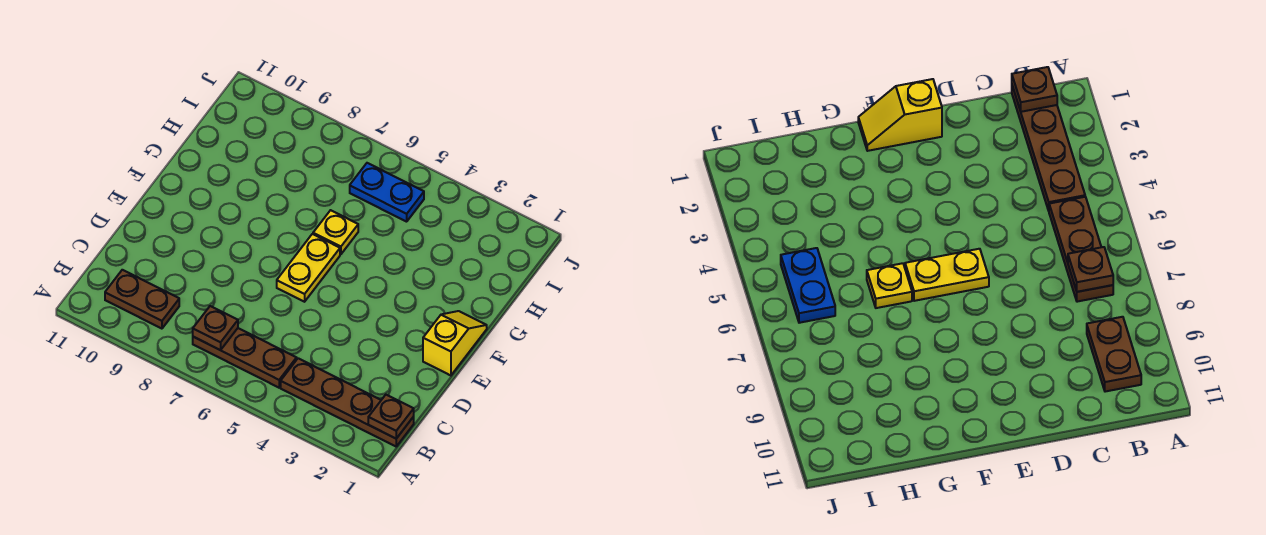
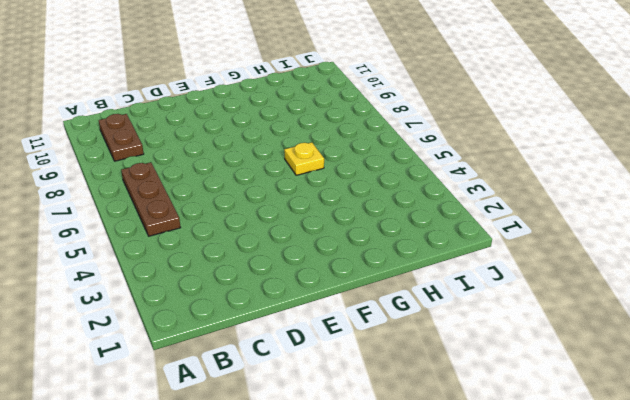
none -> brown plate B1:B4 level 1
none -> yellow slope E1:F1 level 1 top E

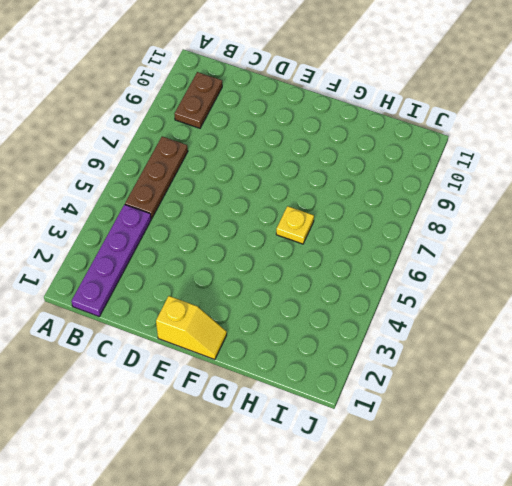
purple plate B1:B4 level 1 -> brown plate B1:B4 level 1
none -> yellow plate E6:F6 level 1
none -> blue plate I5:I6 level 1

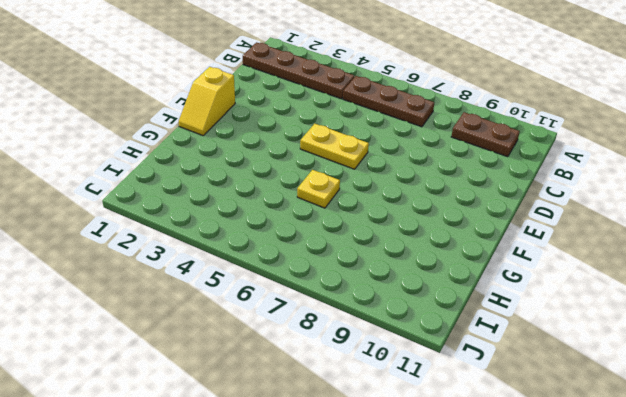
yellow plate E5:E6 level 1 -> yellow plate E6:F6 level 1
none -> blue plate I5:I6 level 1
none -> brown plate B1 level 2

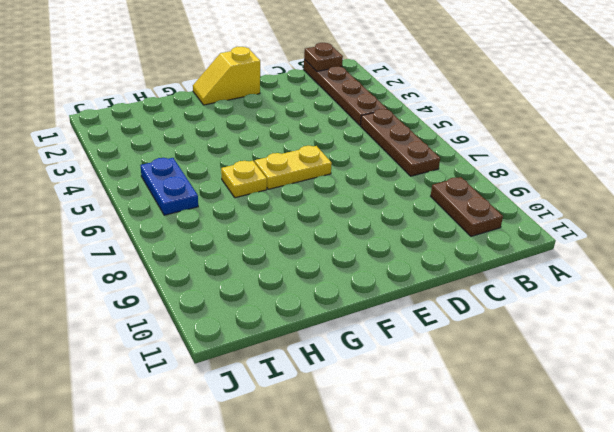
none -> brown plate B7 level 2

